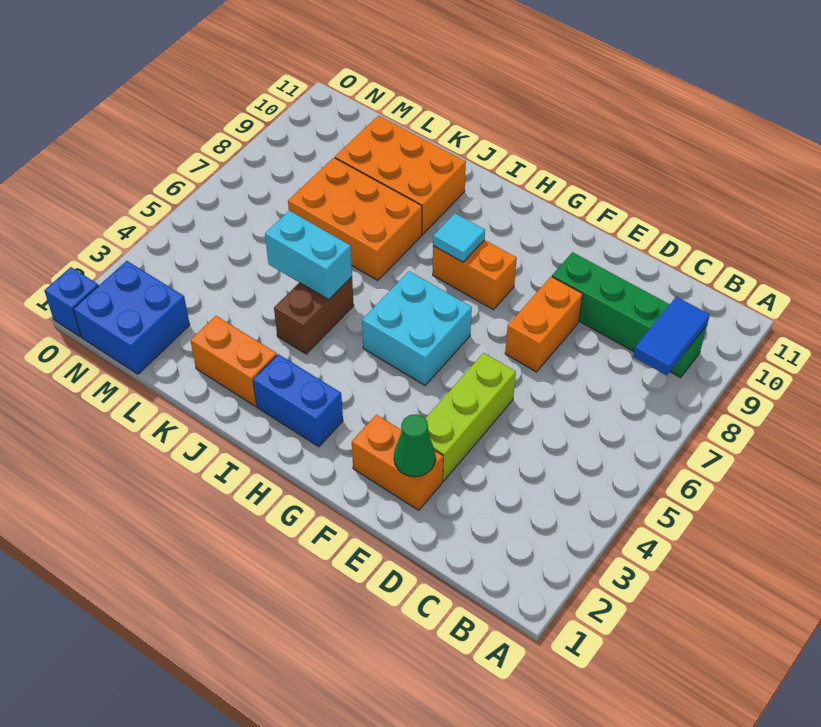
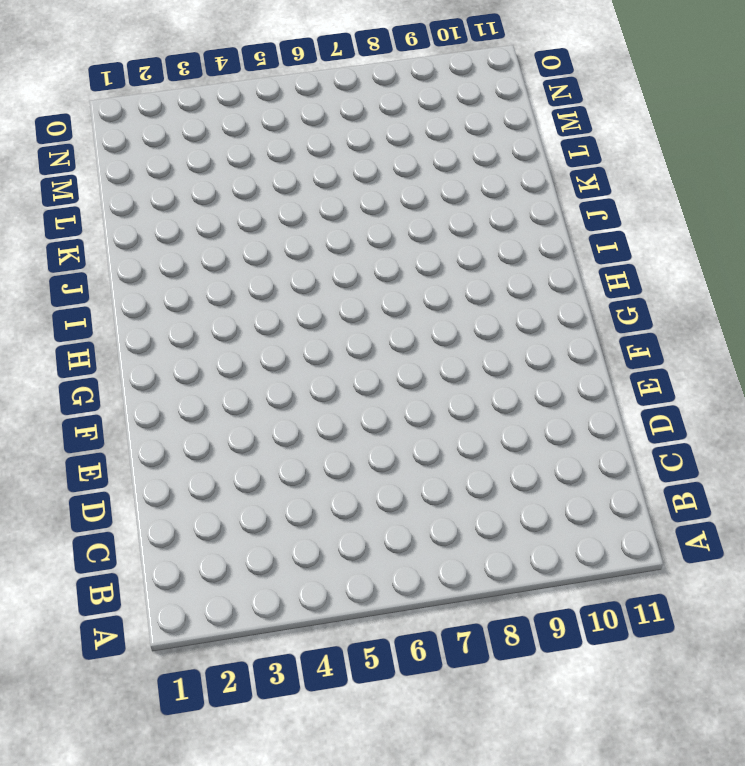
none -> green brick B9:E9 level 1
none -> orange brick E2:F2 level 1
none -> lime brick E3:E5 level 1

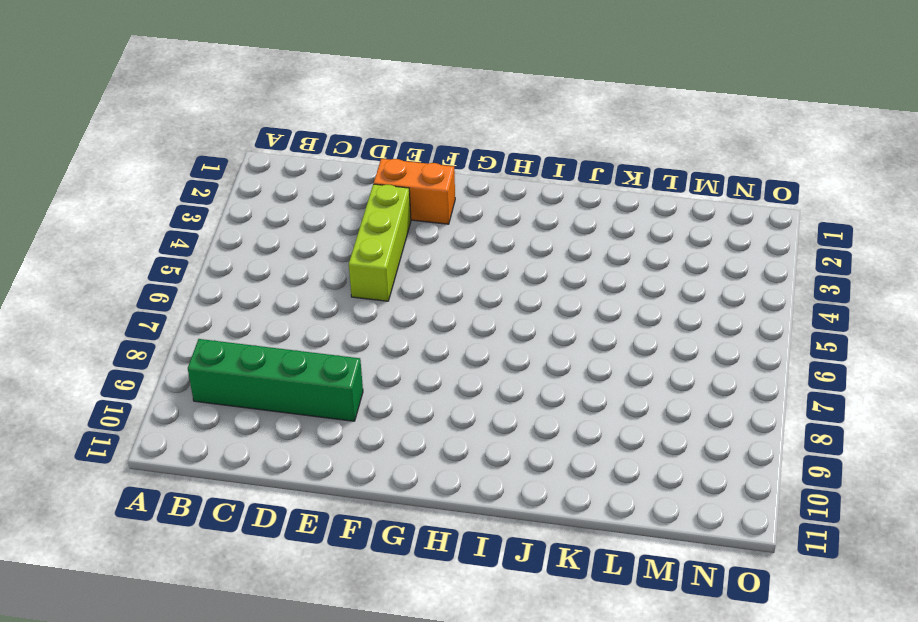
none -> orange brick E7:E8 level 1
none -> cyan brick G5:H6 level 1
none -> orange brick G8:H8 level 1

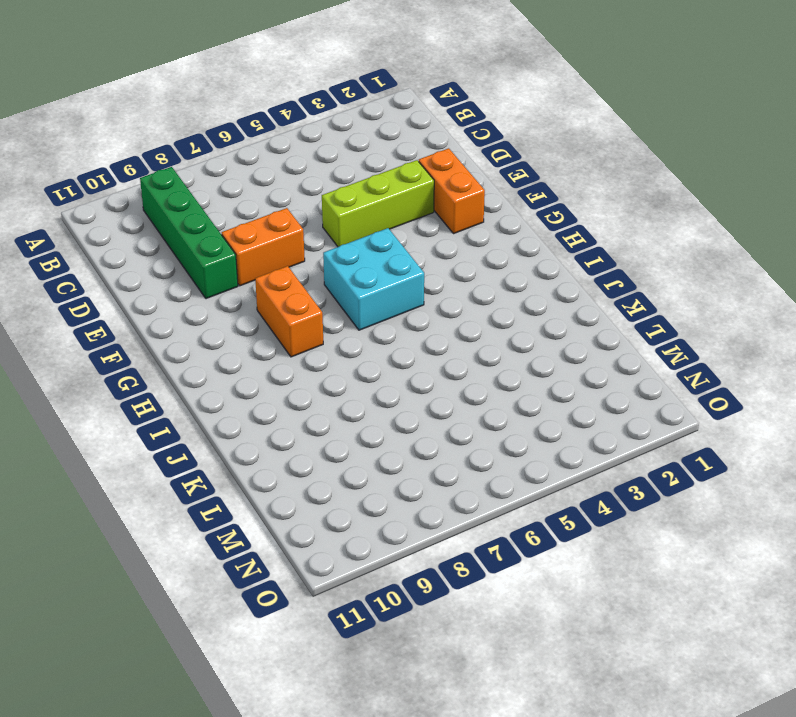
none -> blue brick H2:I2 level 1
none -> orange brick J2:K2 level 1
none -> brown brick J4:J5 level 1

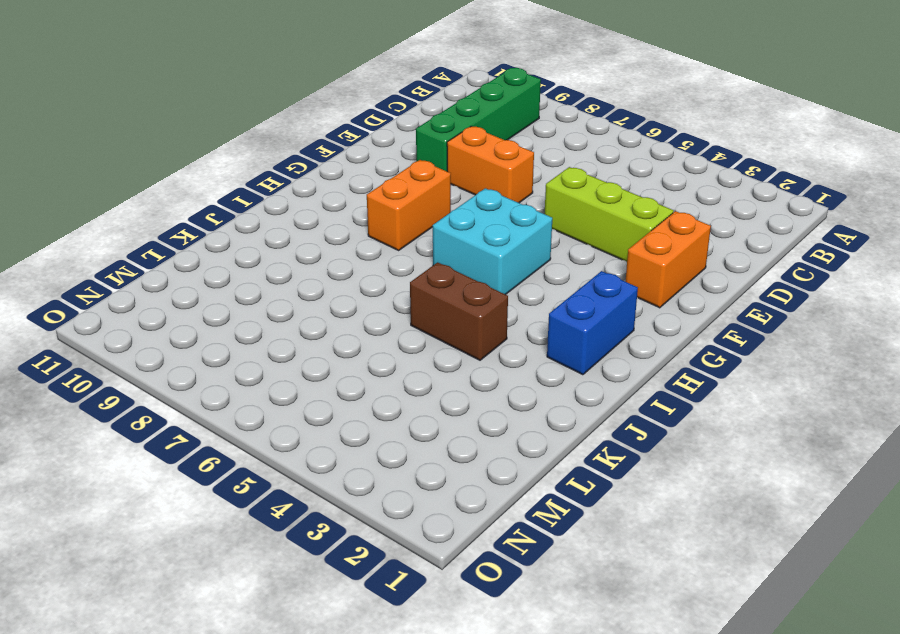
none -> orange brick J2:K2 level 1
none -> orange brick J7:L8 level 1
none -> orange brick J9:L10 level 1

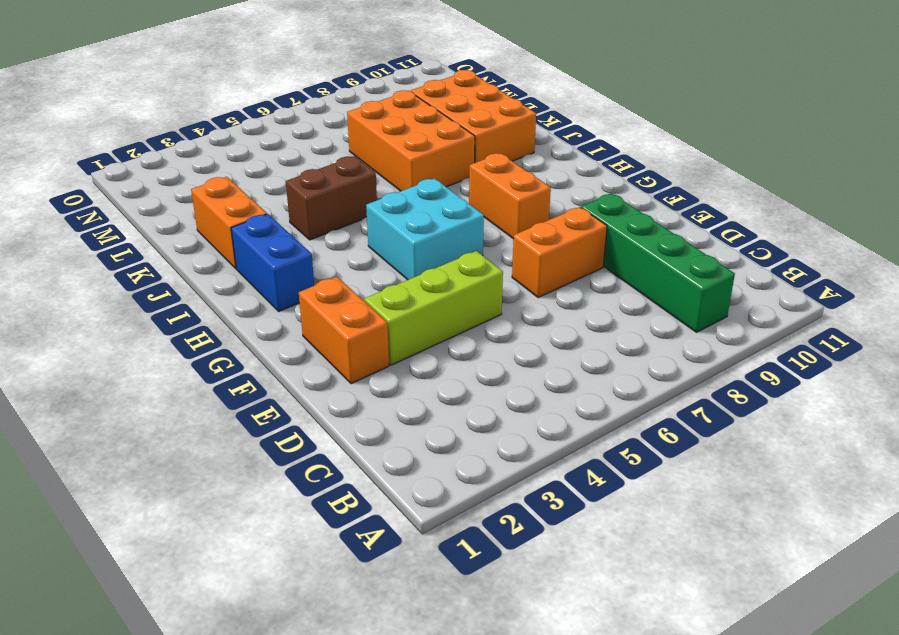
none -> blue brick M1:N2 level 1
none -> blue brick O1 level 1
none -> blue tile B8:B9 level 2

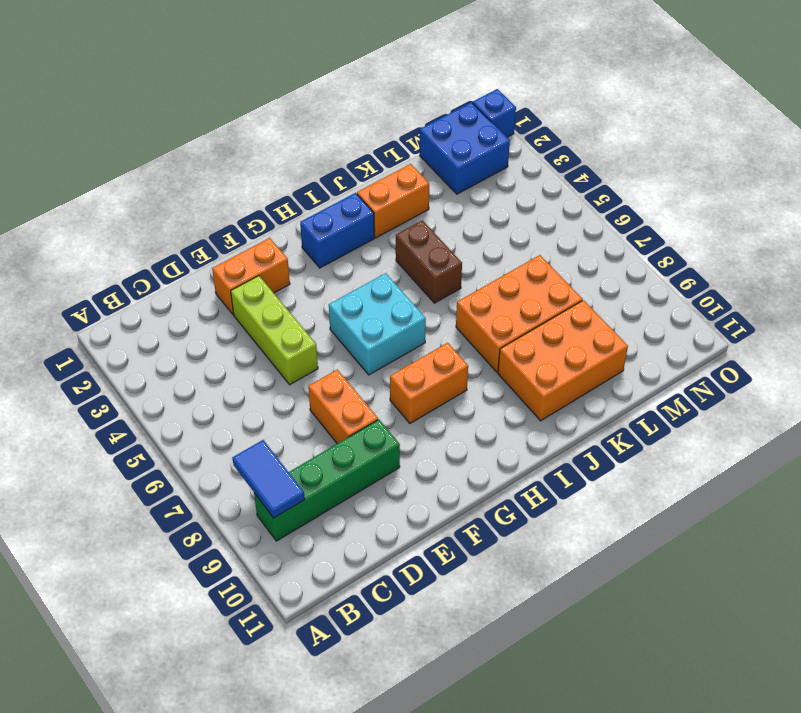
none -> green cone E2 level 2
none -> cyan tile H8 level 2
none -> cyan brick J5:K5 level 2

